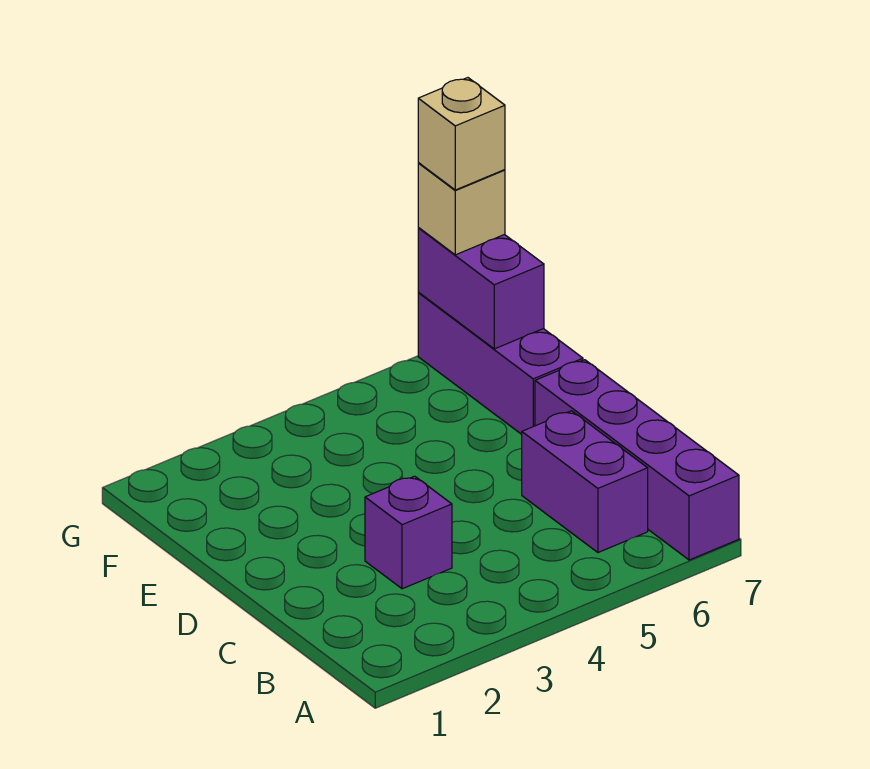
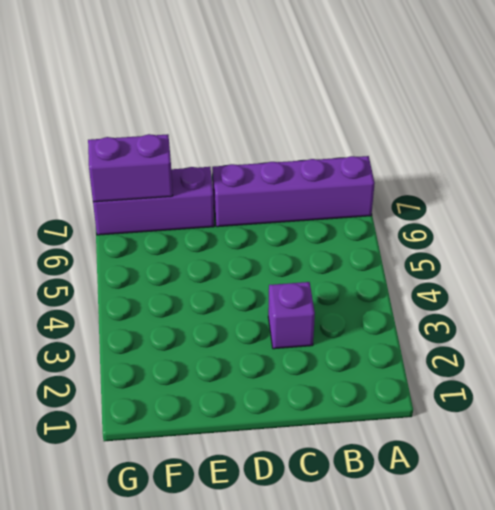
none -> purple brick B6:C6 level 1
none -> tan brick G7 level 3

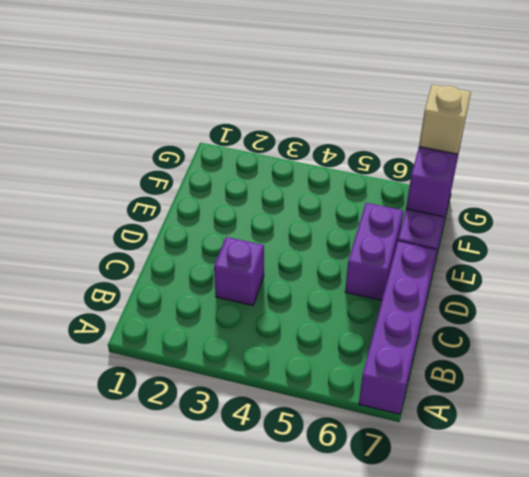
purple brick D6:E6 level 1 -> purple brick B6:C6 level 1
none -> tan brick G7 level 4

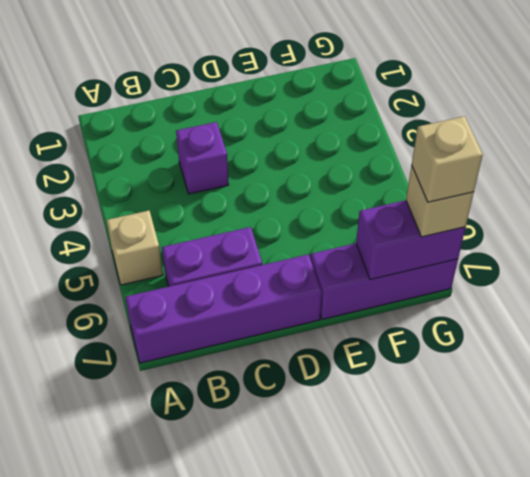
tan brick A5 level 1 -> none

